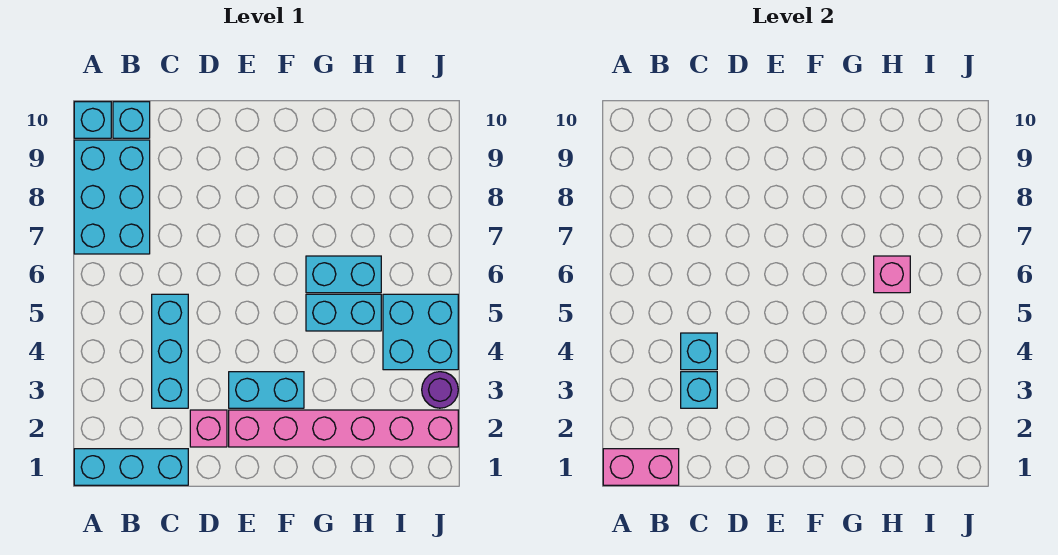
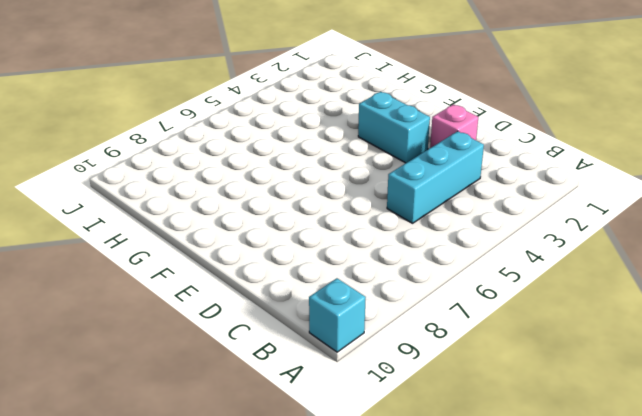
none -> cyan brick A1:C1 level 1
none -> cyan brick A7:B9 level 1
none -> cyan brick B10 level 1

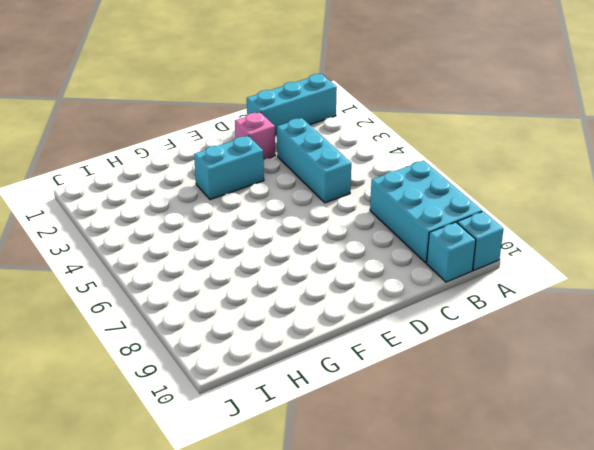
none -> pink brick E2:J2 level 1
none -> cyan brick G5:H5 level 1
none -> cyan brick G6:H6 level 1

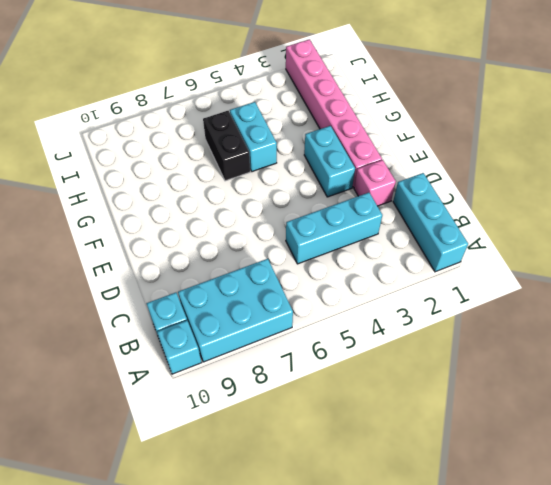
black brick G6:H6 level 1 -> cyan brick G6:H6 level 1
none -> cyan brick I4:J5 level 1
none -> purple round brick J3 level 1
none -> pink brick A1:B1 level 2

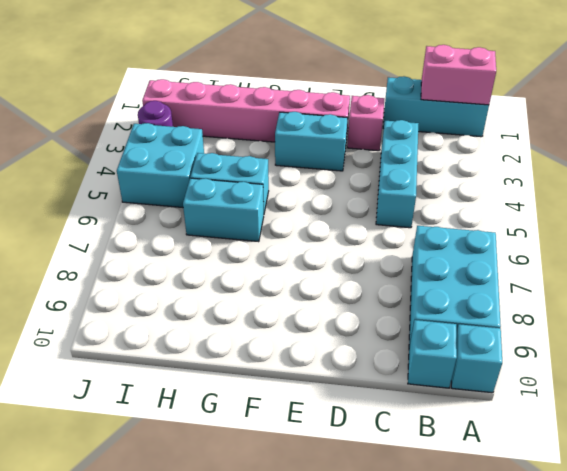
none -> cyan brick C3 level 2
none -> cyan brick C4 level 2
none -> pink brick H6 level 2

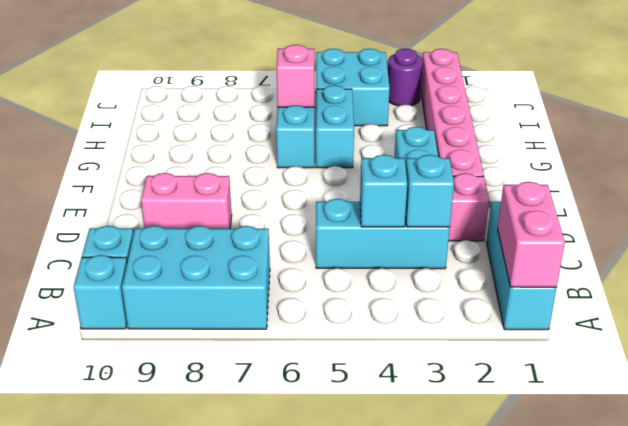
pink brick D8:D9 level 1 -> none

